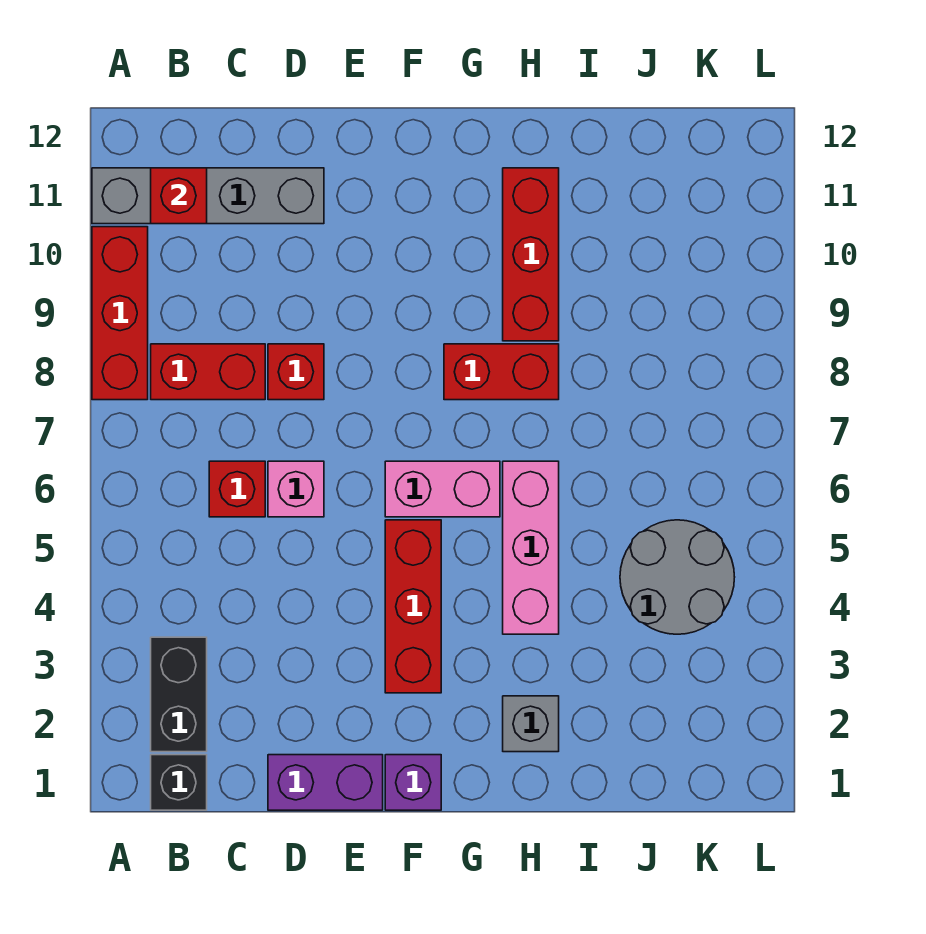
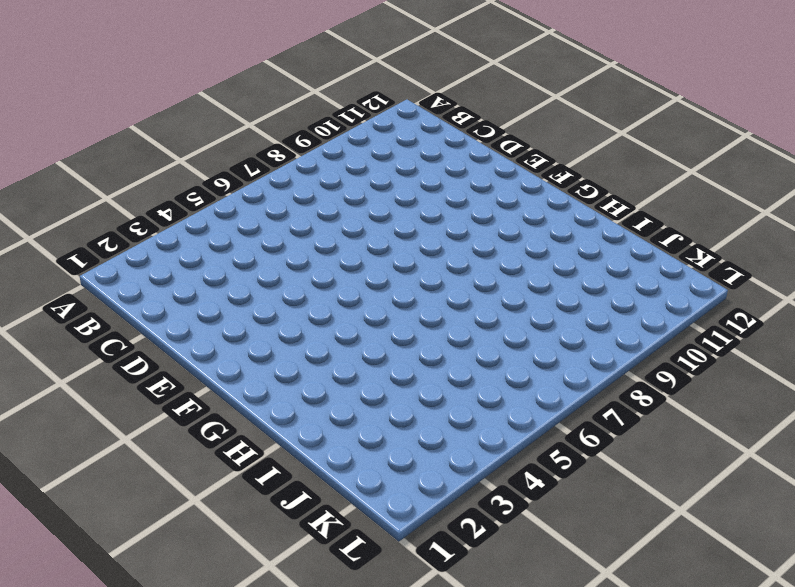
none -> red brick A8:A10 level 1
none -> grey brick A11:D11 level 1
none -> black brick B1 level 1

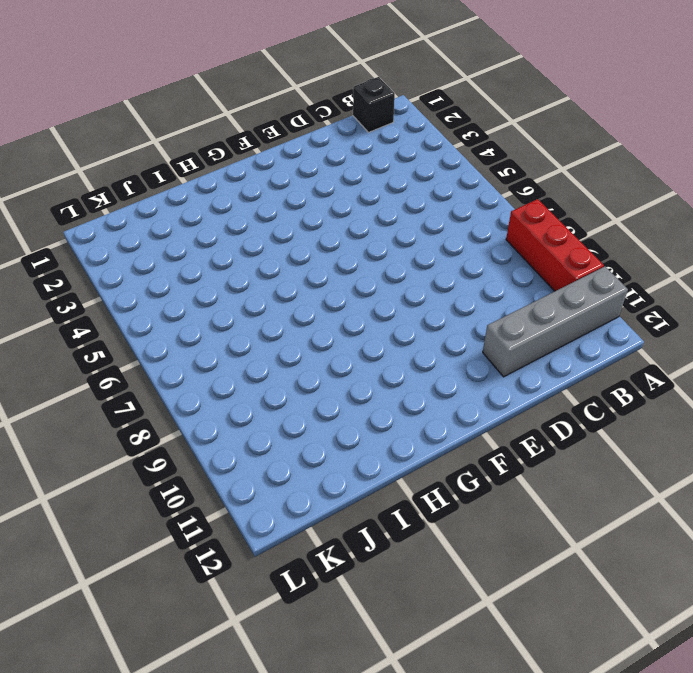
none -> black brick B2:B3 level 1
none -> red brick B8:C8 level 1
none -> red brick C6 level 1

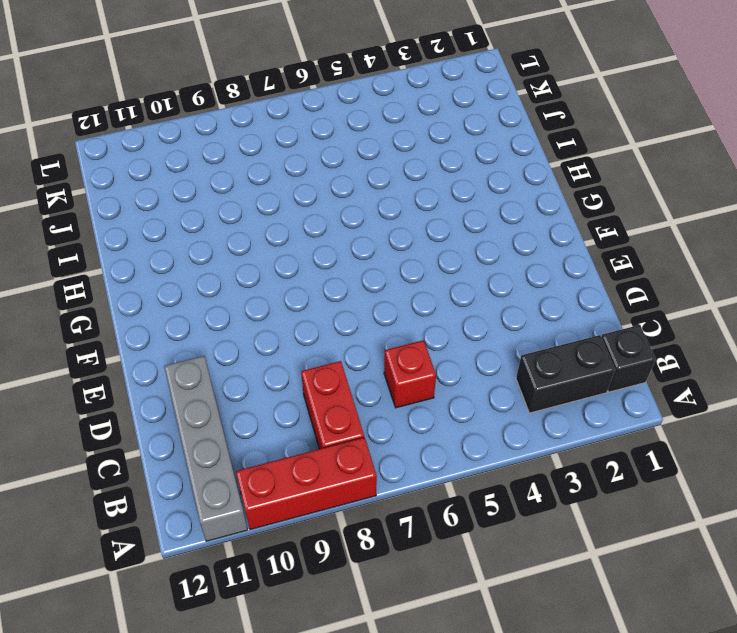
none -> purple brick D1:E1 level 1
none -> pink brick D6 level 1
none -> red brick D8 level 1

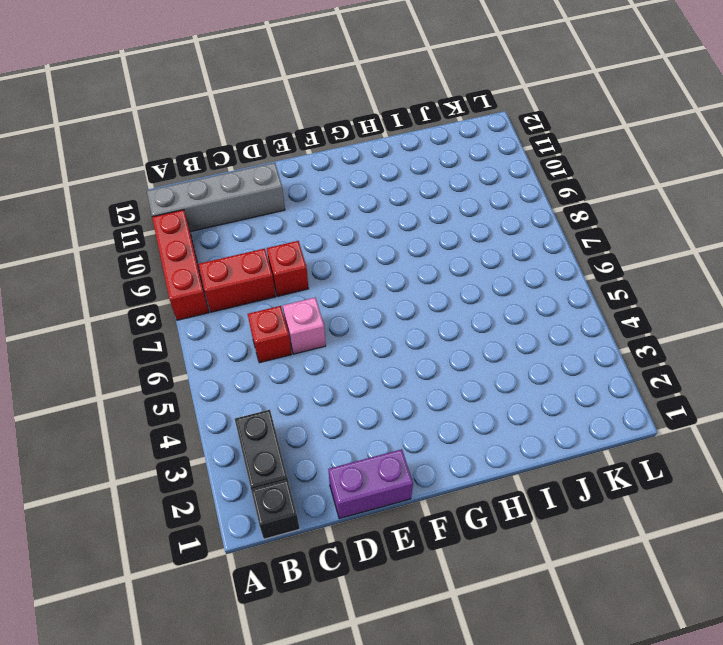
none -> purple brick F1 level 1
none -> red brick F3:F5 level 1
none -> pink brick F6:G6 level 1

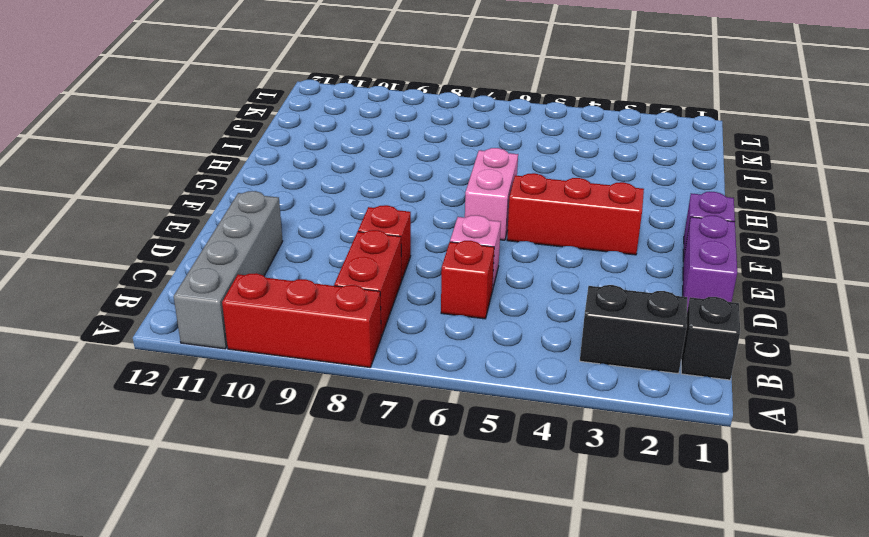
none -> red brick G8:H8 level 1
none -> grey brick H2 level 1
none -> pink brick H4:H6 level 1

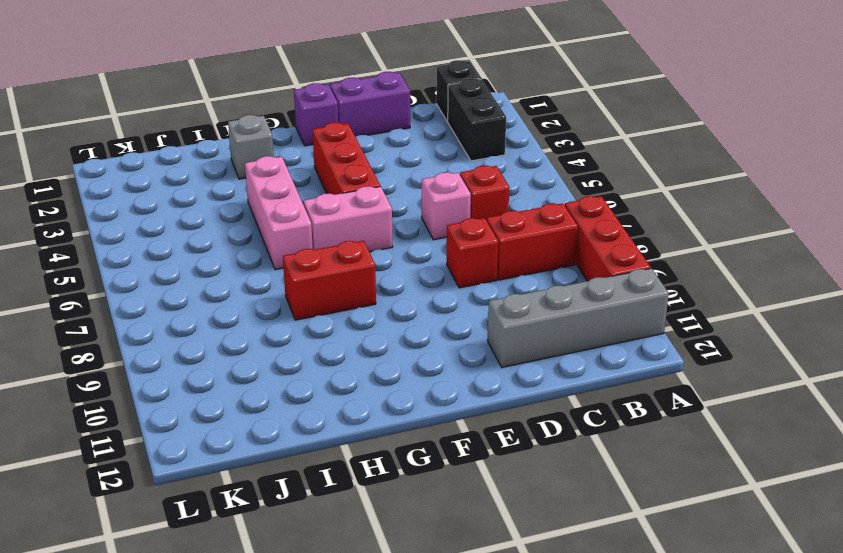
none -> red brick H9:H11 level 1
none -> grey round brick J4:K5 level 1
none -> red brick B11 level 2

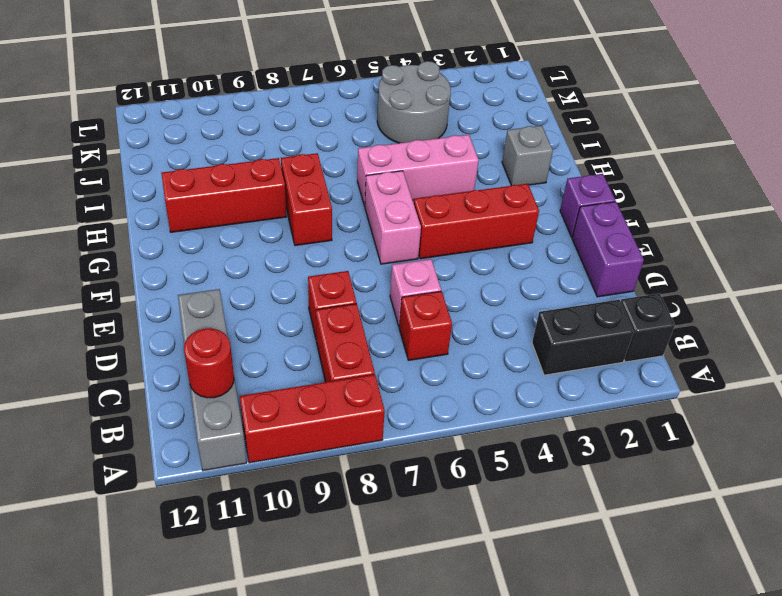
red round brick B11 level 2 -> red brick B11 level 2

